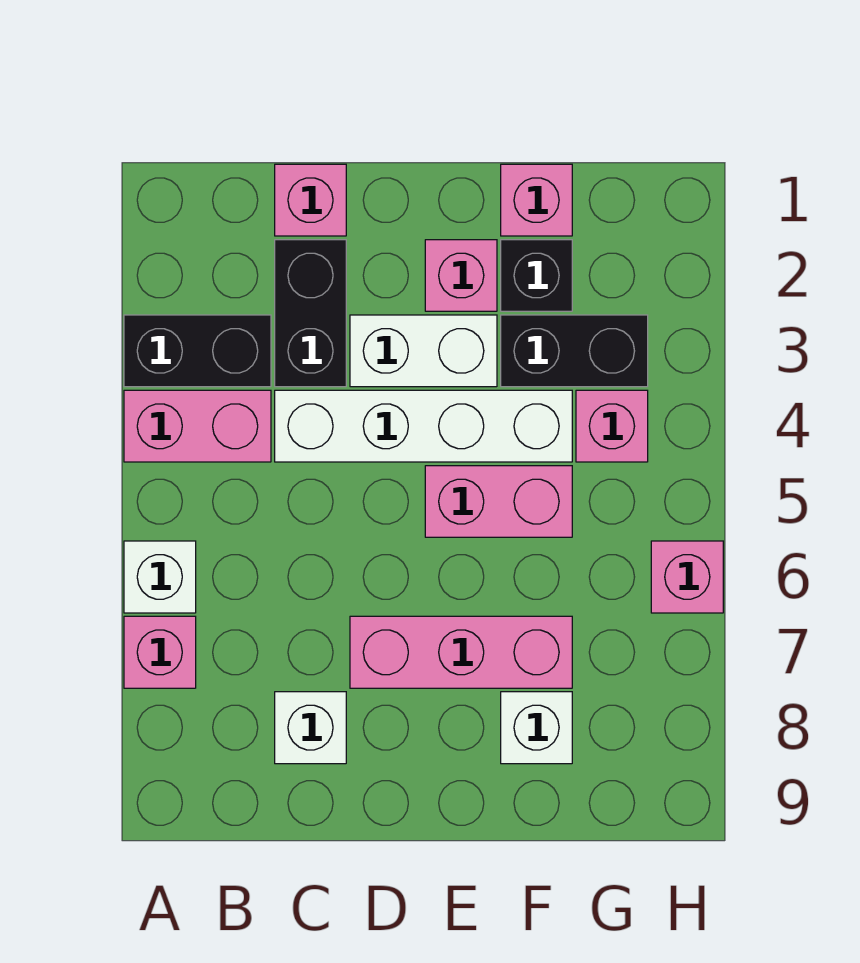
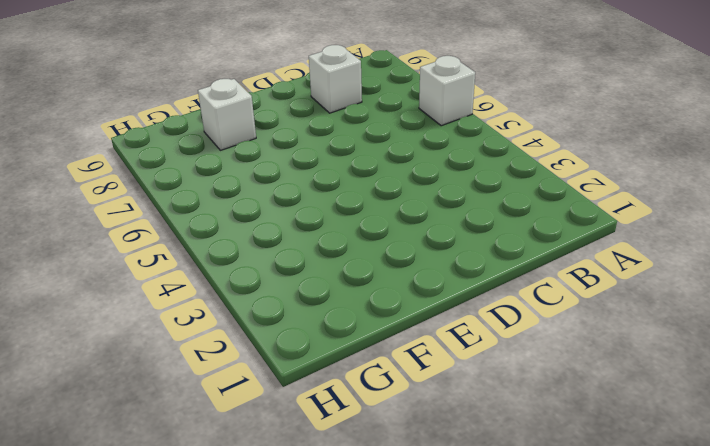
none -> black brick A3:B3 level 1
none -> pink brick A4:B4 level 1
none -> pink brick A7 level 1

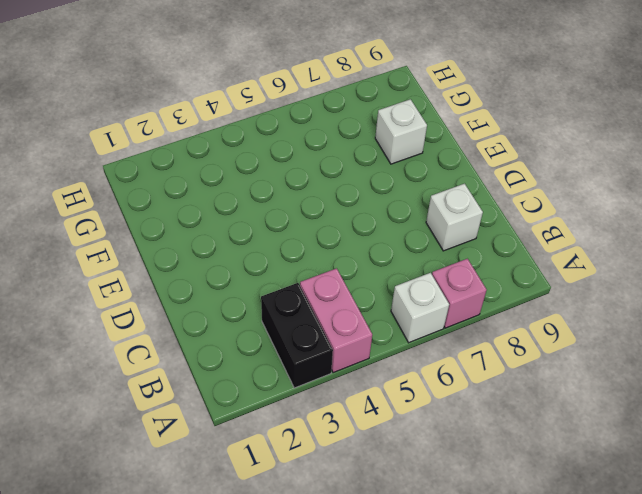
none -> pink brick C1 level 1
none -> black brick C2:C3 level 1
none -> white brick C4:F4 level 1

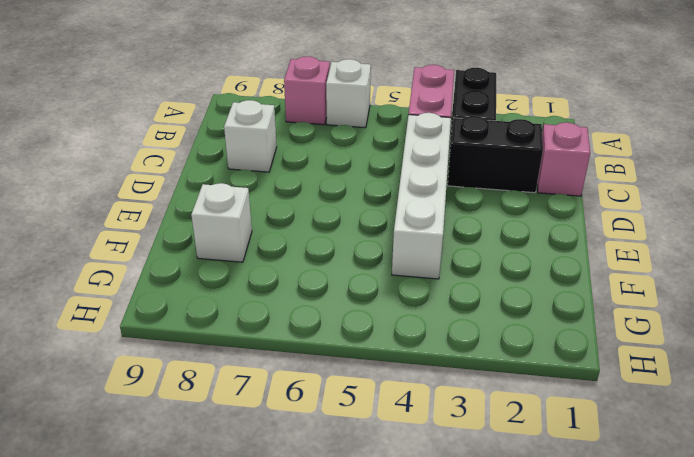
none -> white brick D3:E3 level 1
none -> pink brick D7:F7 level 1
none -> pink brick E2 level 1

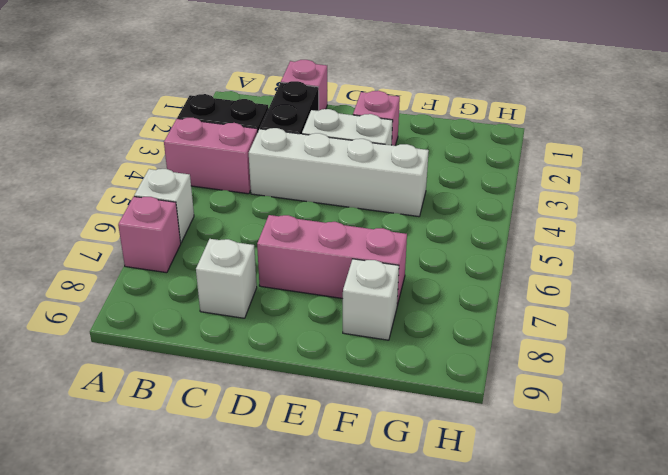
none -> pink brick E5:F5 level 1
none -> pink brick F1 level 1
none -> black brick F2 level 1

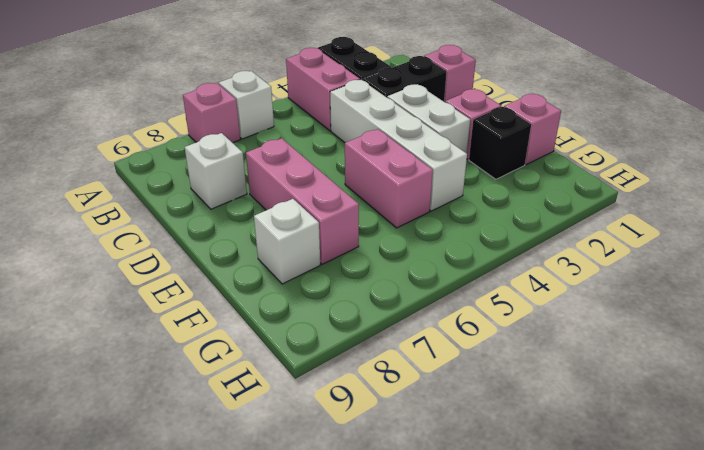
none -> black brick F3:G3 level 1
none -> pink brick G4 level 1
none -> pink brick H6 level 1

